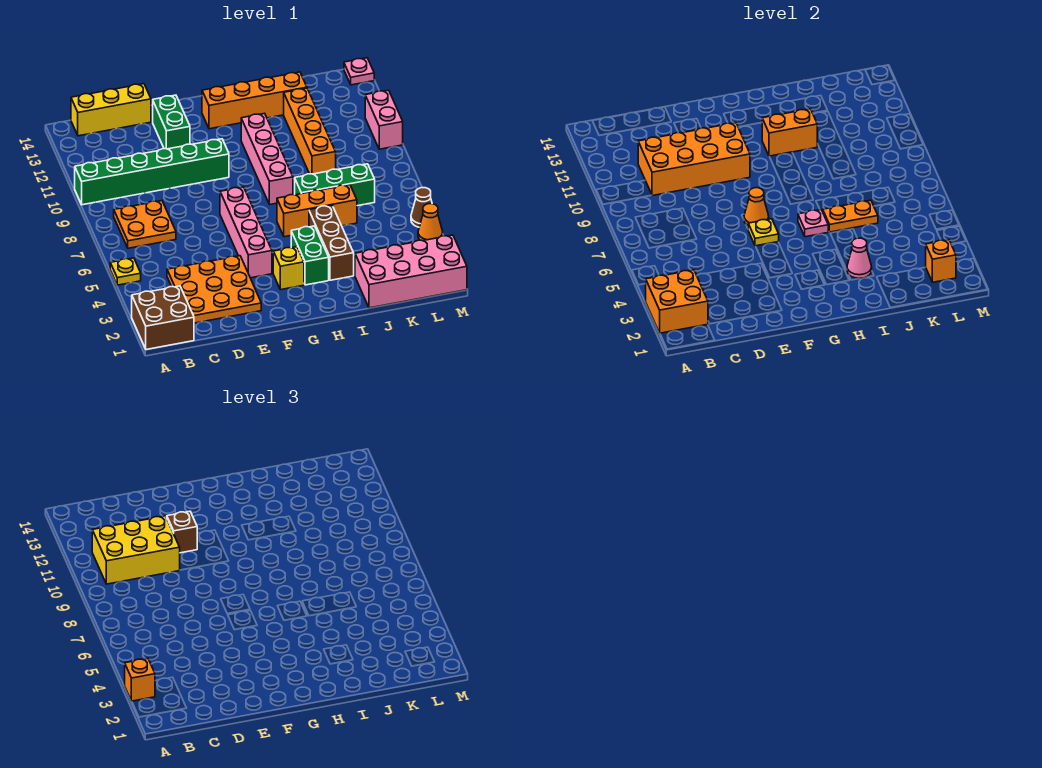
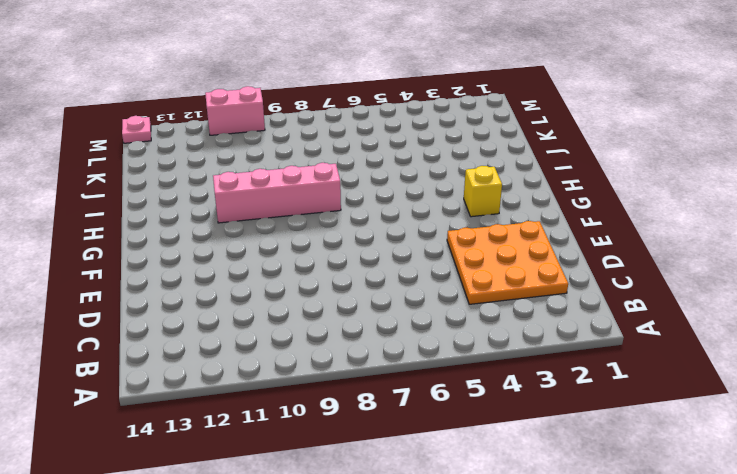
none -> brown brick A1:B2 level 1
none -> yellow plate A5 level 1
none -> green brick A10:F10 level 1
none -> orange plate B7:C8 level 1

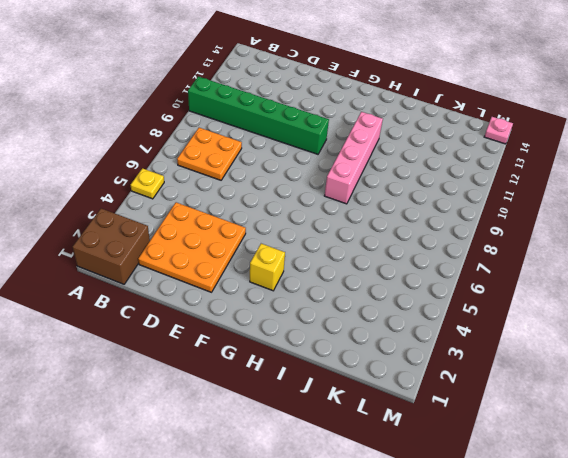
none -> yellow brick B14:D14 level 1
none -> green brick E12:E13 level 1
none -> pink brick F4:F7 level 1
none -> orange brick G13:J13 level 1

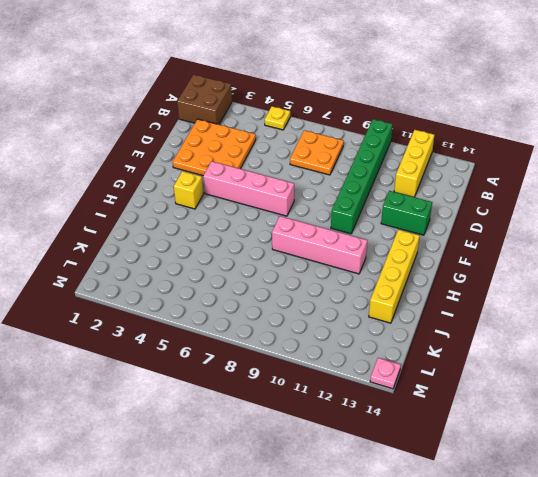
yellow brick A12:C12 level 1 -> yellow brick B14:D14 level 1
yellow brick G13:J13 level 1 -> orange brick G13:J13 level 1
none -> green brick H3:H4 level 1
none -> orange brick H6:J6 level 1
none -> brown brick I3:I5 level 1
none -> green brick I7:K7 level 1

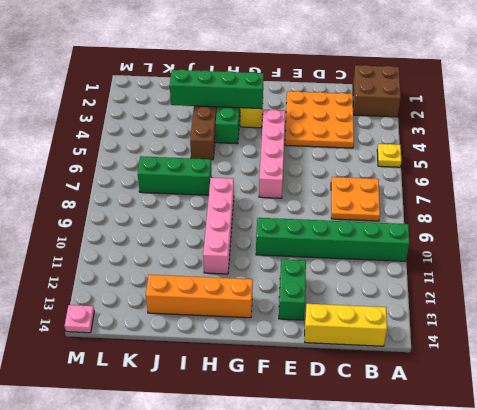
green brick G3:J3 level 2 -> pink cone I3 level 2
none -> orange brick H6:J6 level 1
none -> pink brick J1:M2 level 1
none -> orange brick J9:J12 level 1
none -> orange cone M4 level 1

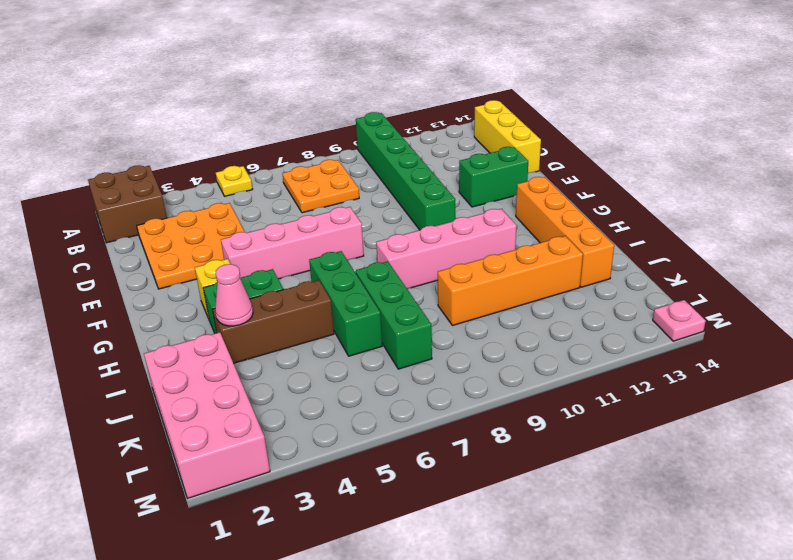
green brick H6:J6 level 1 -> orange brick H6:J6 level 1
none -> orange cone M4 level 1
none -> brown cone M5 level 1
none -> pink brick M10:M11 level 1
none -> orange brick A2:B3 level 2

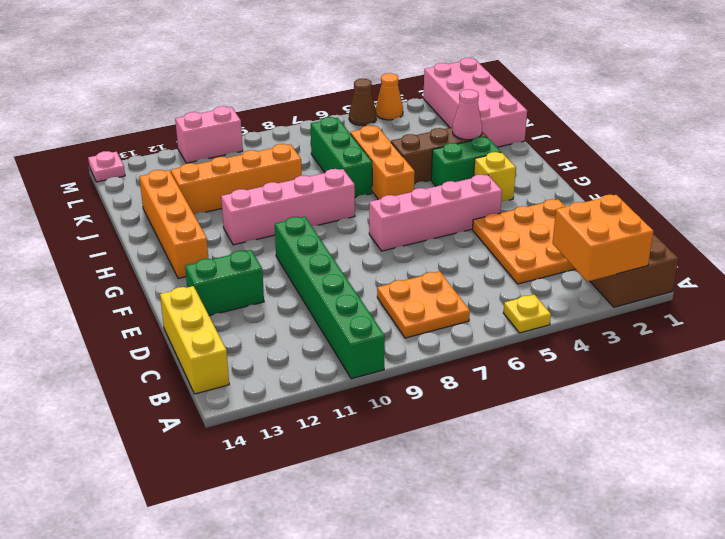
none -> orange brick C10:F11 level 2
none -> yellow plate F6 level 2
none -> orange cone F7 level 2
none -> pink plate H6 level 2

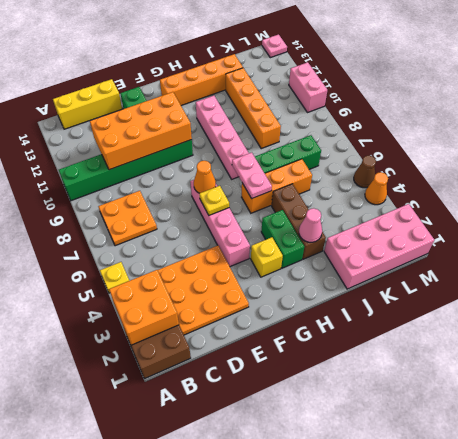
pink plate H6:H7 level 2 -> pink plate H6 level 2
none -> orange brick H11:I11 level 2
none -> orange plate I6:J6 level 2
none -> orange brick L2 level 2
none -> orange brick A3 level 3

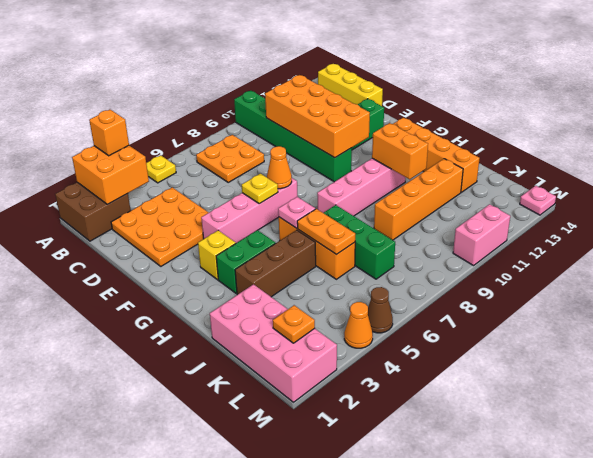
orange plate L2 level 2 -> orange brick L2 level 2
none -> pink cone I3 level 2
none -> yellow brick B10:D11 level 3
none -> brown brick E11 level 3

